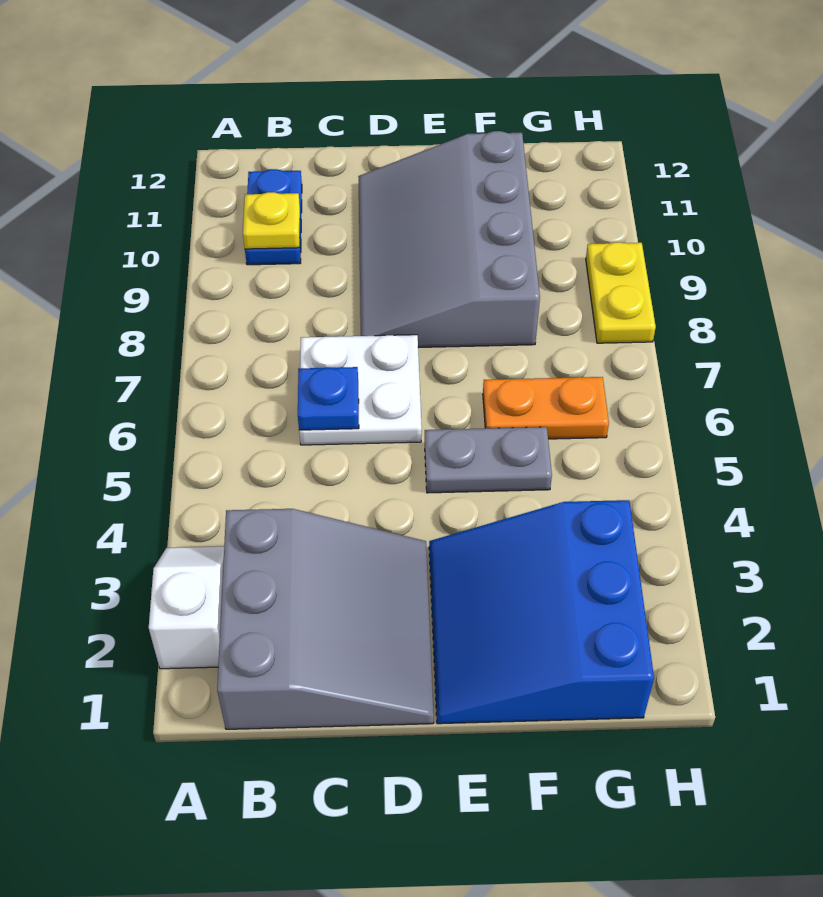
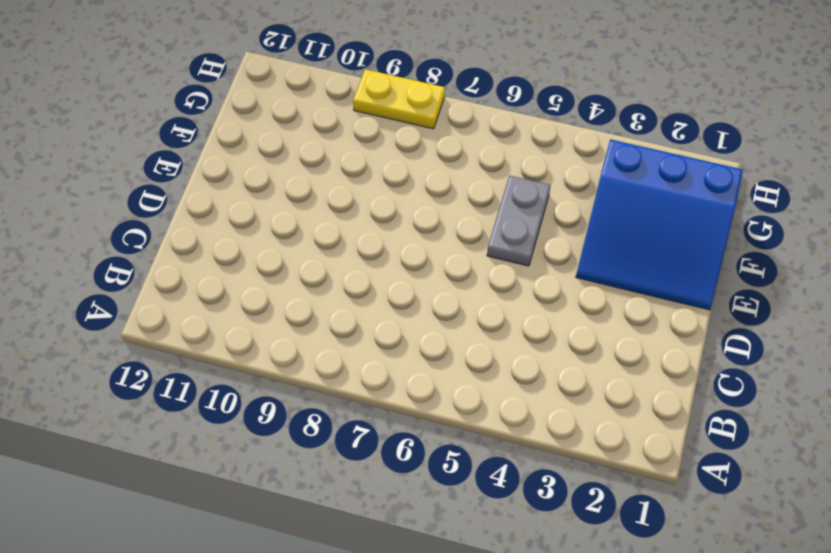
none -> white slope A2:A3 level 1 top 2
none -> grey slope B1:D3 level 1 top B

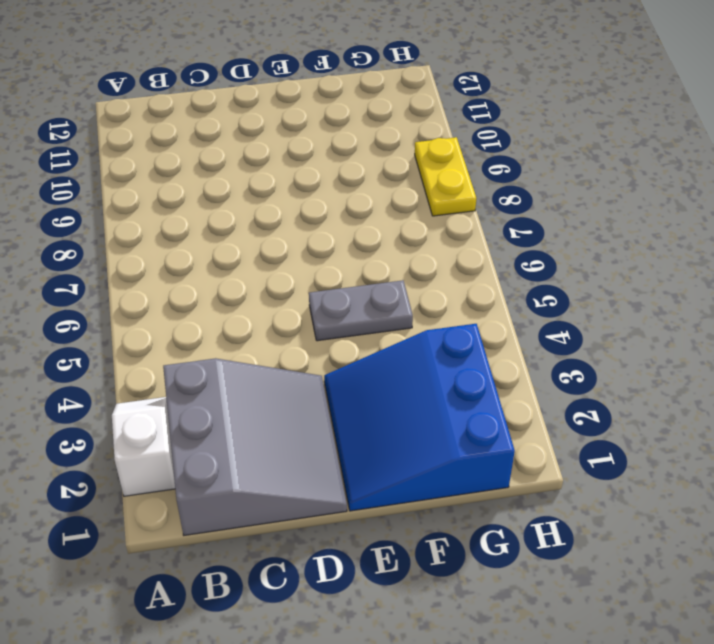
none -> blue plate B10:B11 level 1
none -> white plate C6:D7 level 1

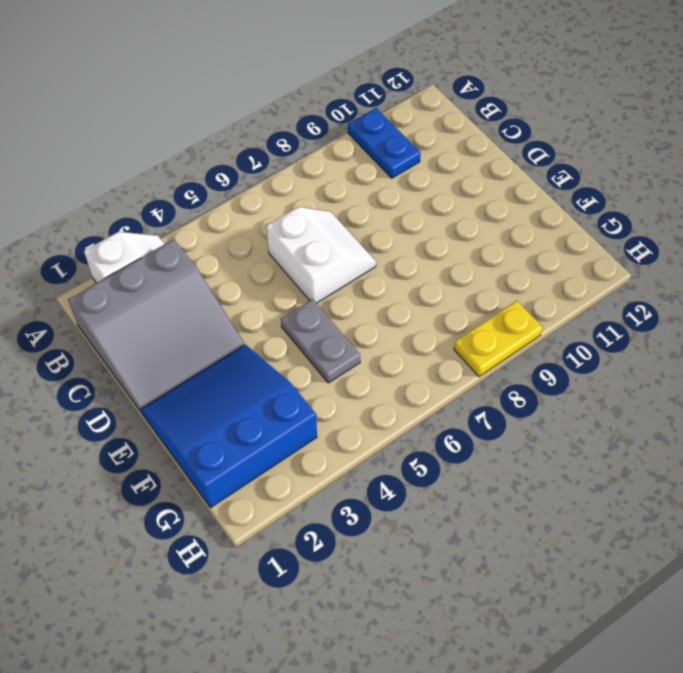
blue plate A10:B10 level 1 -> blue plate B10:B11 level 1
white slope C6:D7 level 1 top 6 -> white plate C6:D7 level 1
none -> grey slope D8:F11 level 1 top F
none -> orange plate F6:G6 level 1

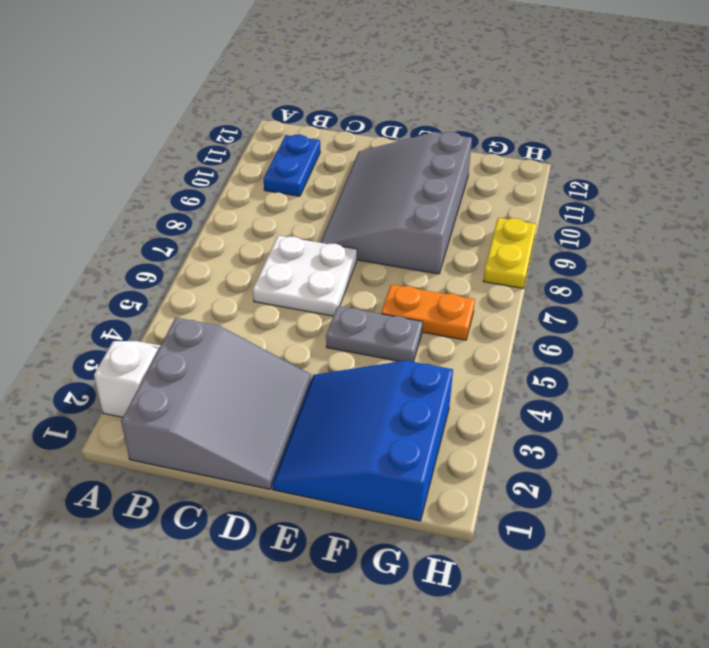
none -> yellow plate B10 level 2
none -> blue plate C6 level 2

